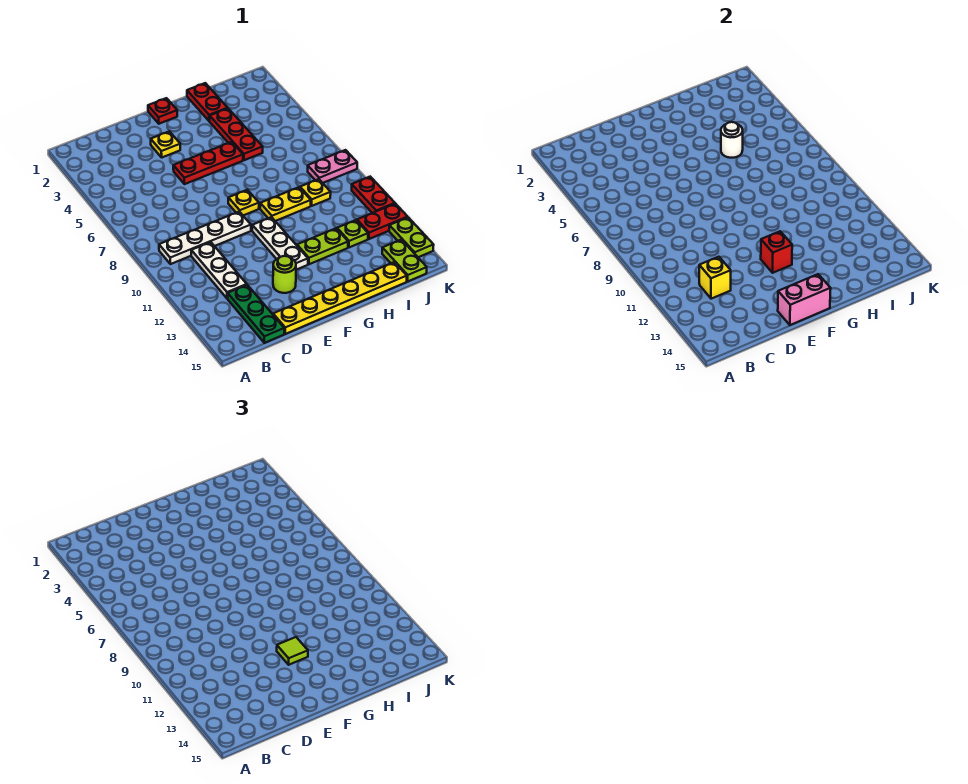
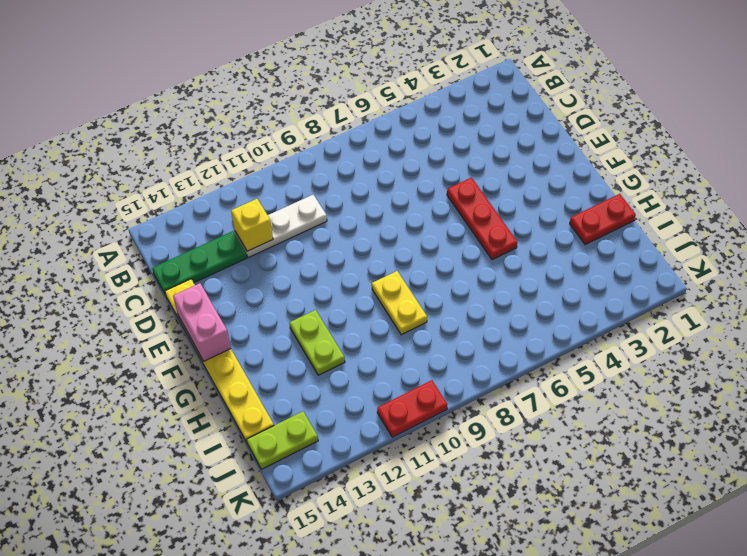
none -> white plate B9:E9 level 1
none -> yellow plate E3 level 1
none -> lime round brick E13 level 1

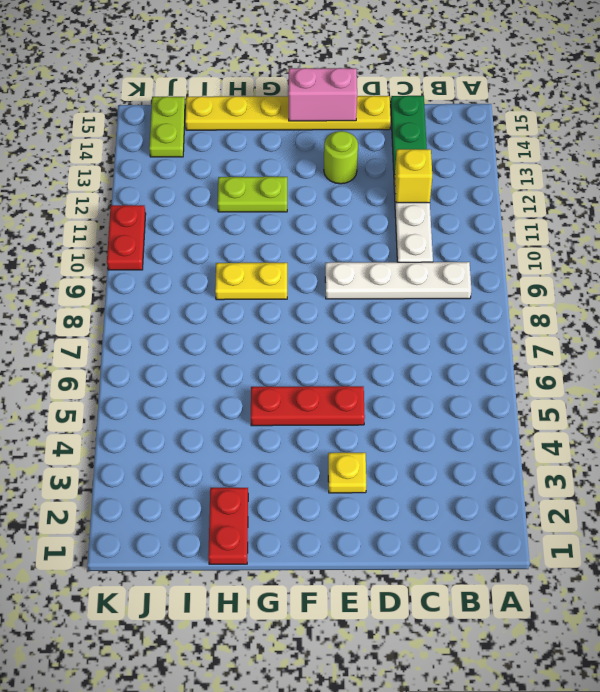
none -> red plate F1 level 1
none -> yellow plate F8 level 1
none -> white plate F10:F12 level 1

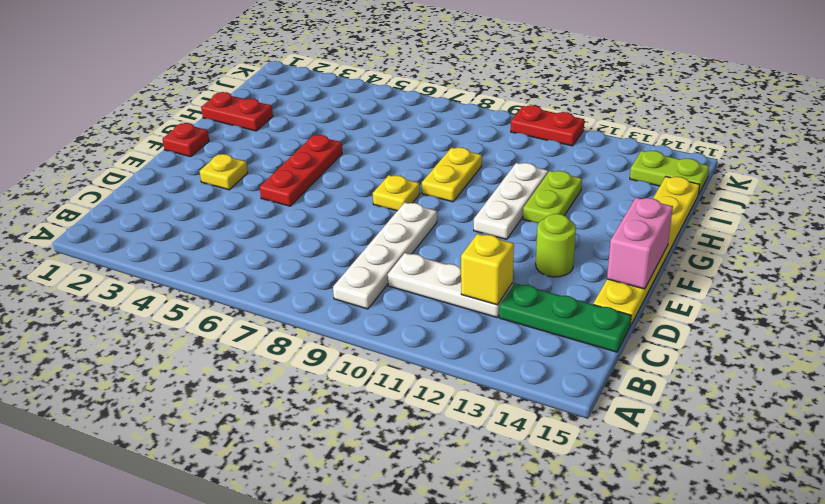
white plate F11:H11 level 1 -> white plate F10:F12 level 1
none -> red plate H3:H5 level 1
none -> yellow plate I9 level 1
none -> lime plate I12 level 1

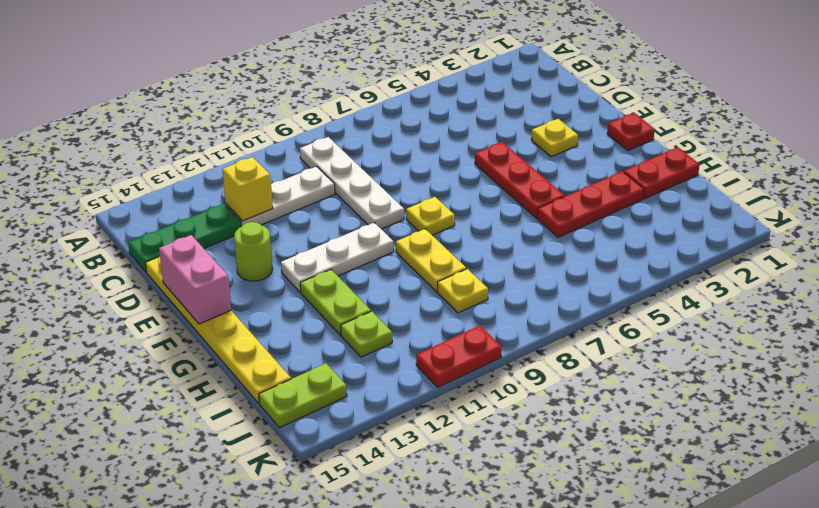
none -> pink plate J8:K8 level 1
none -> red plate J12:K12 level 1
none -> lime plate K13:K14 level 1

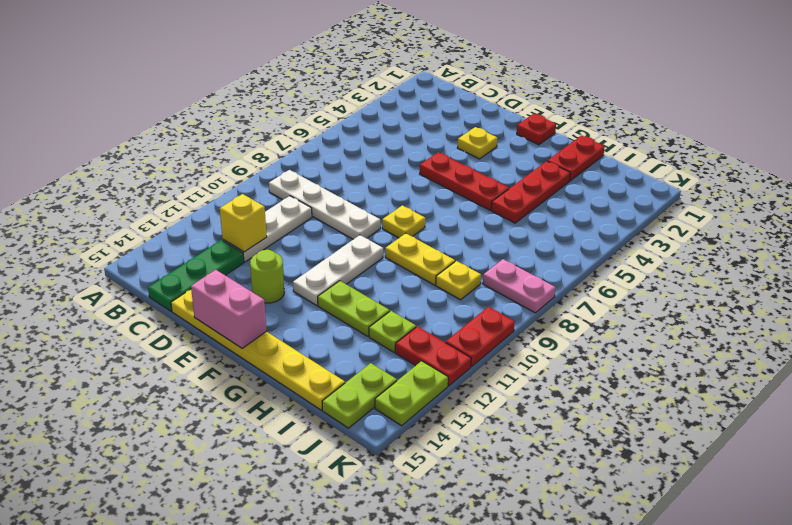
none -> red brick F12 level 2
none -> white round brick H5 level 2
none -> lime tile F12 level 3

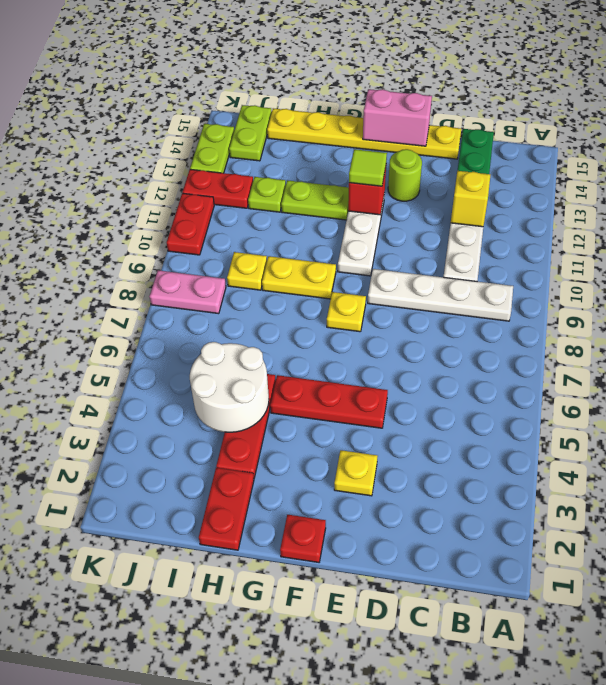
white round brick H4:I5 level 2 -> white round brick H5 level 2

